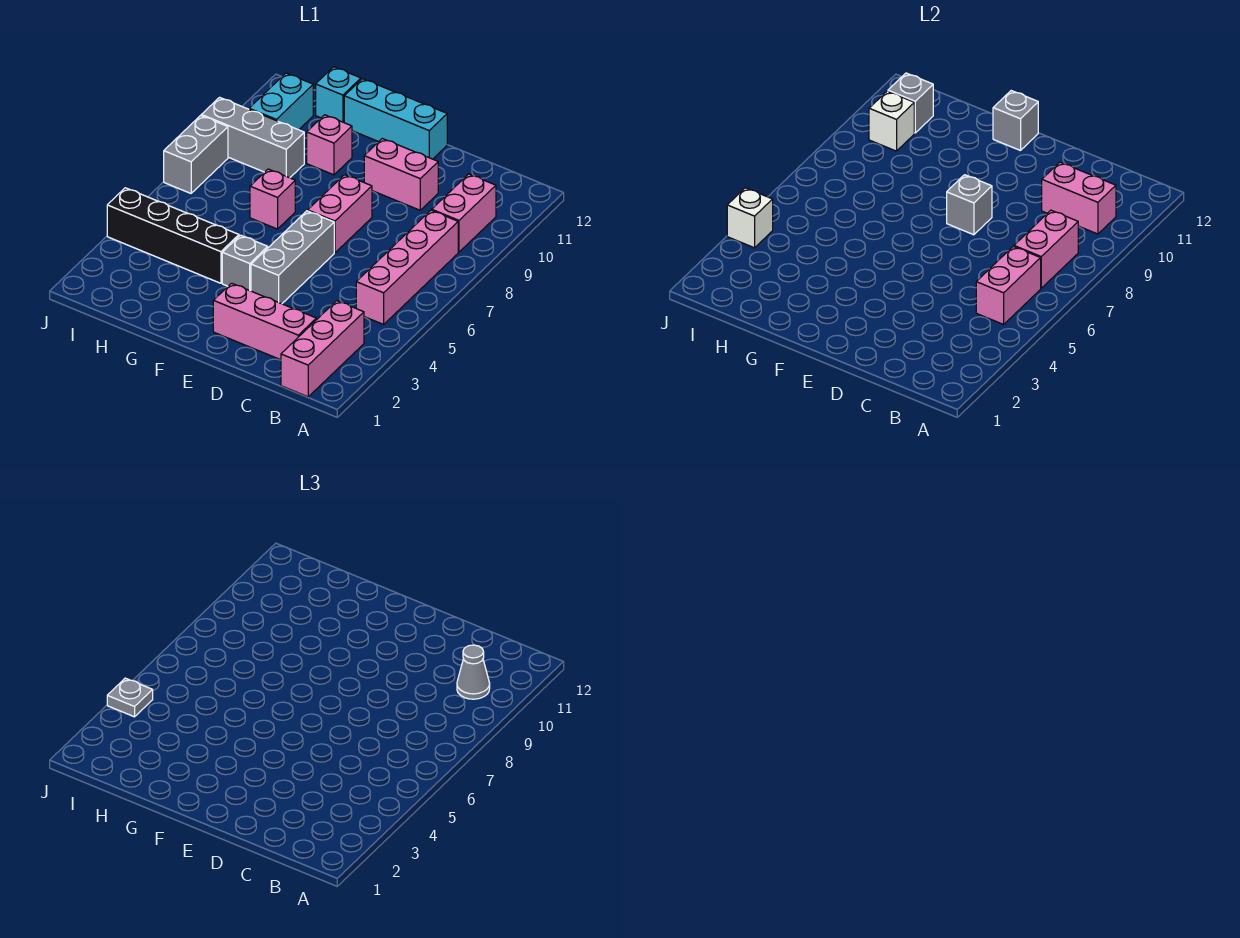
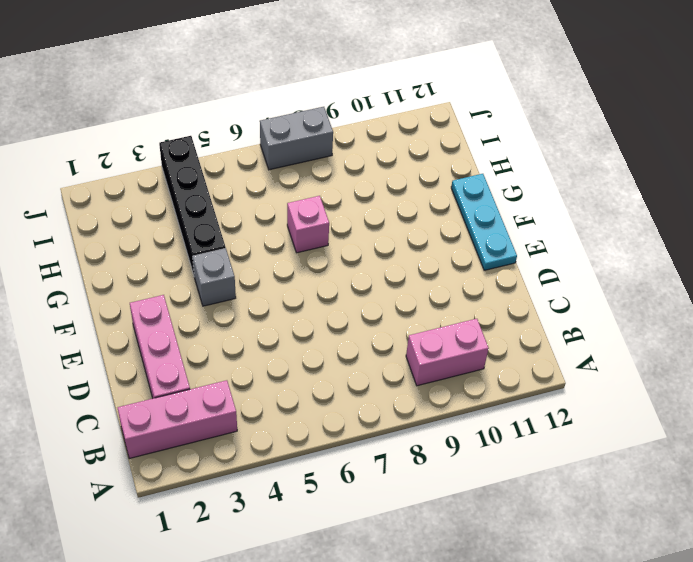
cyan plate E12:G12 level 1 -> cyan brick E12:G12 level 1
none -> pink brick B5:B8 level 1
none -> pink brick D10:E10 level 1
none -> grey brick E4:E6 level 1

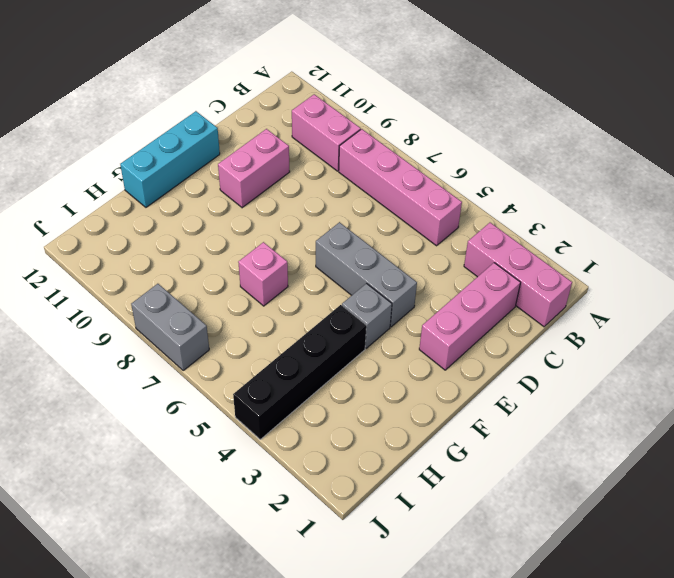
none -> pink brick E7:E8 level 1
none -> pink brick G10 level 1
none -> grey brick H9:J9 level 1

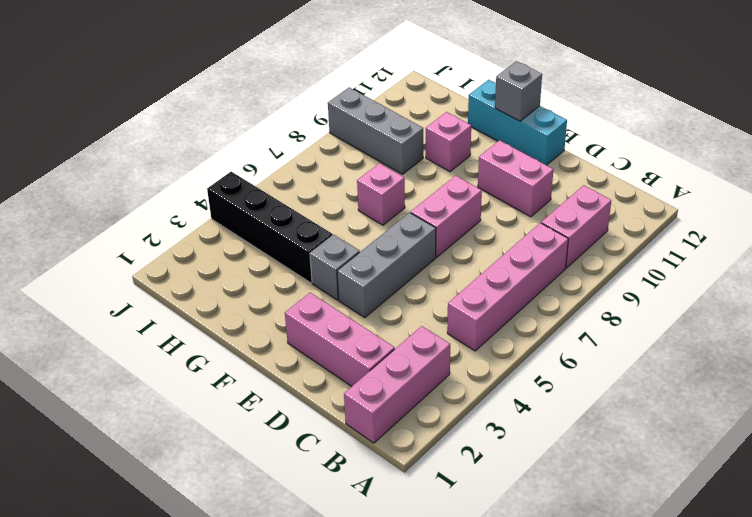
none -> cyan brick H12 level 1
none -> cyan brick I10:I11 level 1
none -> grey brick J7:J8 level 1

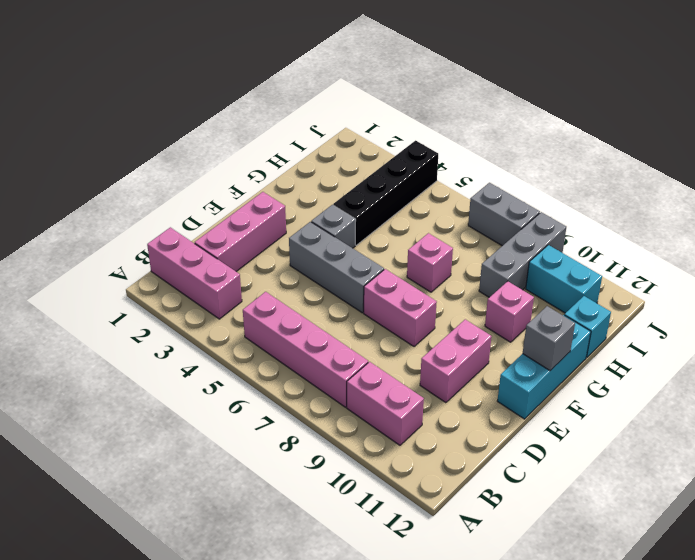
none -> pink brick B5:B6 level 2
none -> pink brick B7:B8 level 2
none -> pink brick B10:C10 level 2

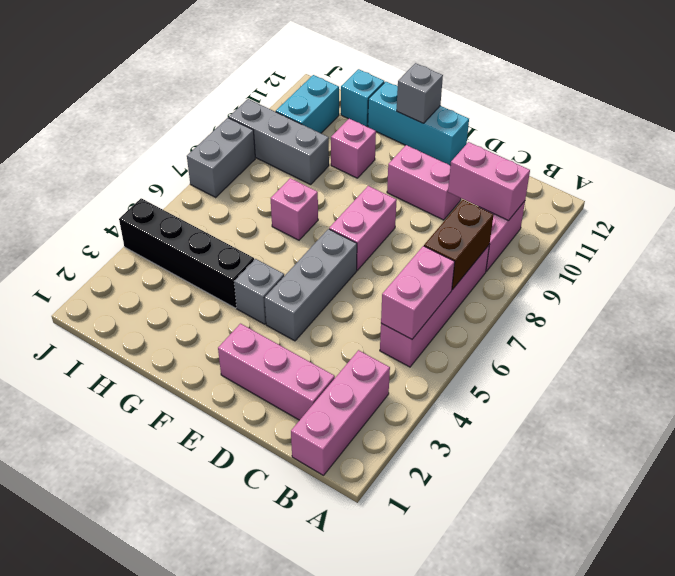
brown brick B7:B8 level 2 -> pink brick B7:B8 level 2
none -> grey brick E8 level 2
none -> white brick I10 level 2
none -> grey brick I11 level 2

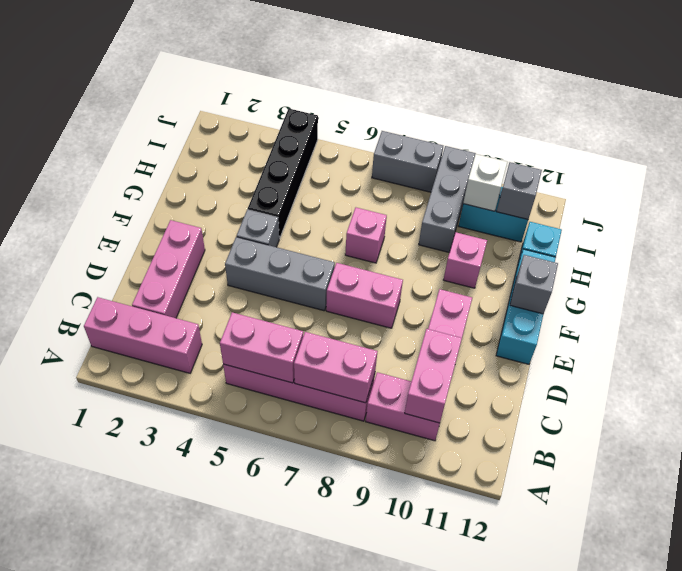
none -> grey brick E8 level 2
none -> white brick J4 level 2
none -> grey cone B10 level 3

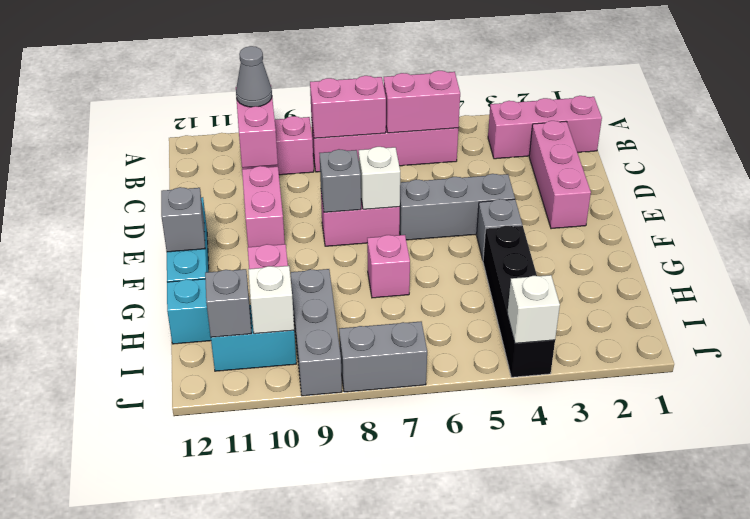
white brick E7 level 2 -> none
none -> grey plate J4 level 3

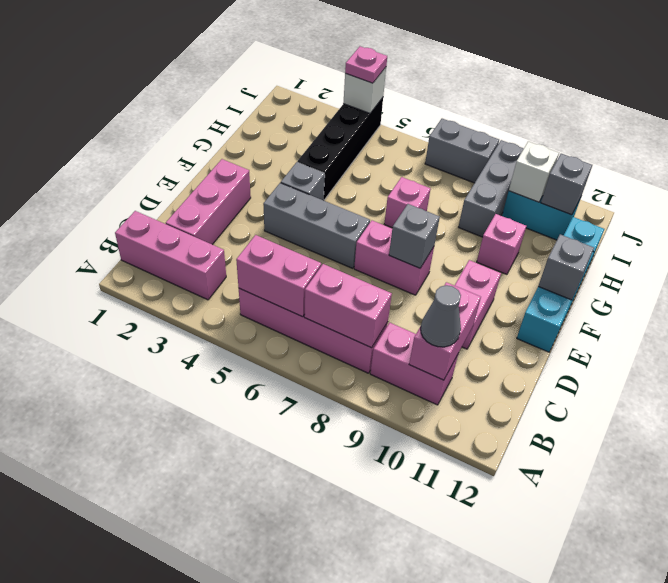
pink plate J4 level 3 -> grey plate J4 level 3

